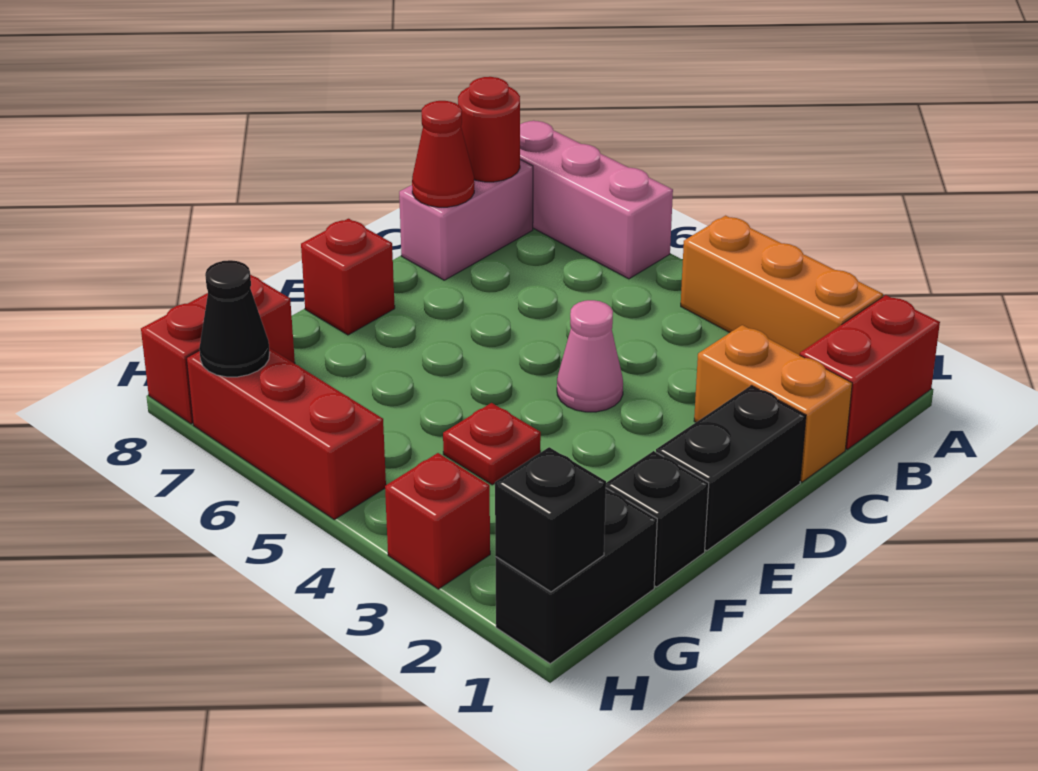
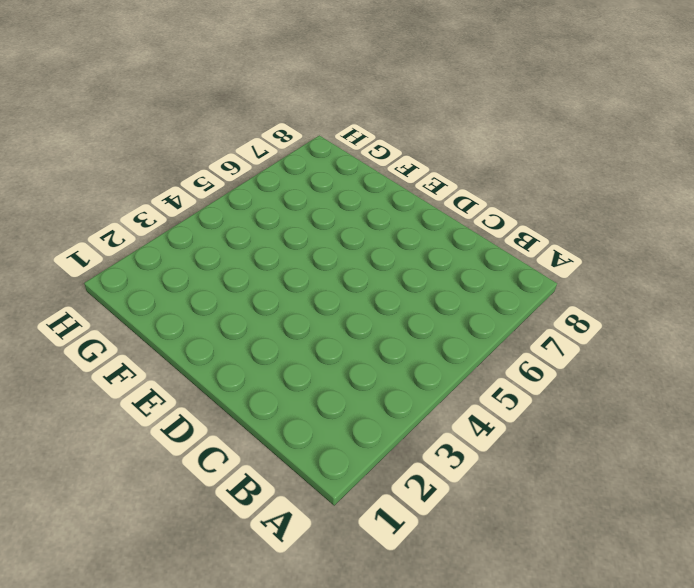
none -> red brick A1:B1 level 1
none -> orange brick A2:A4 level 1
none -> pink brick A6:A8 level 1

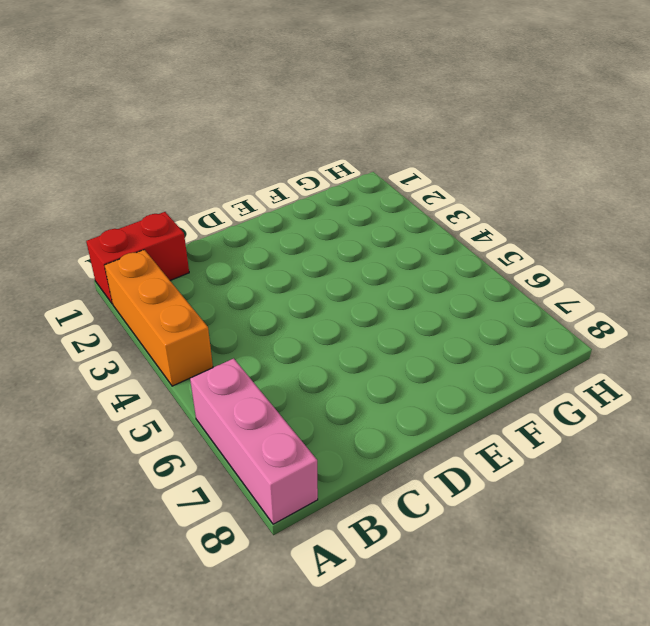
none -> pink brick B8:C8 level 1
none -> orange brick C1:C2 level 1
none -> black brick D1:E1 level 1

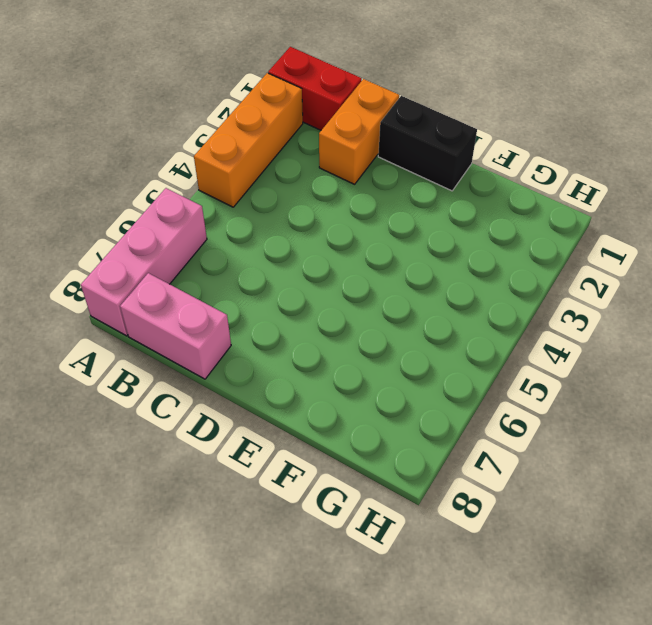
none -> pink cone D4 level 1
none -> red brick E8 level 1
none -> black brick F1 level 1

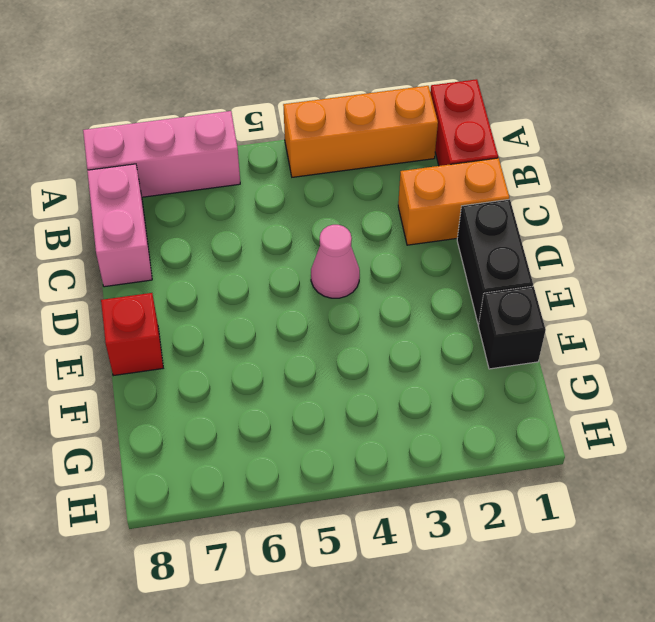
none -> red plate F4 level 1
none -> black brick G1:H1 level 1
none -> red brick G8:H8 level 1

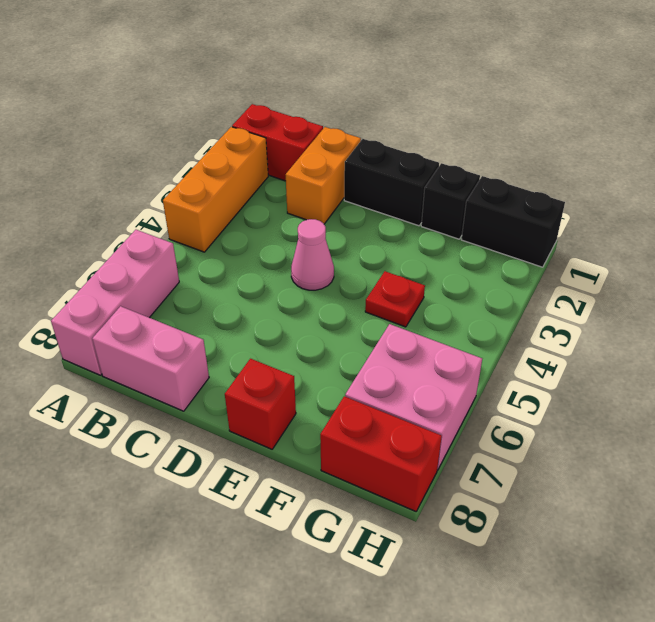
pink brick G6:H7 level 1 -> red brick H5:H7 level 1
none -> red brick H3 level 1
none -> red round brick B8 level 2
none -> red cone C8 level 2

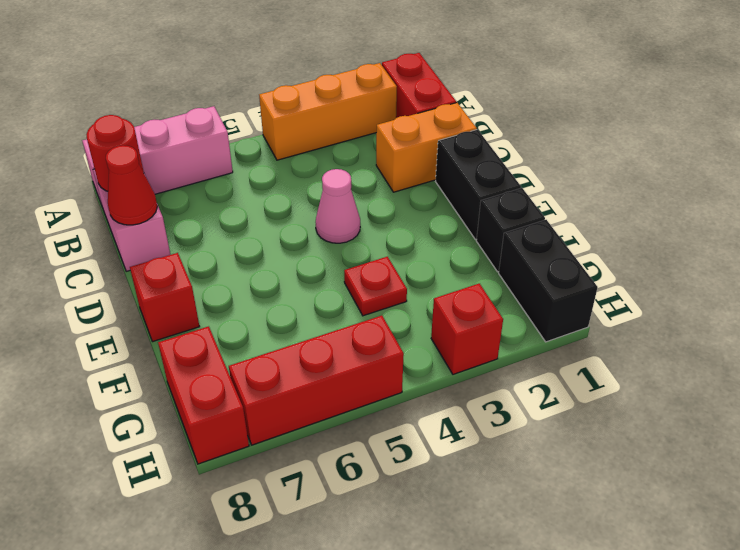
none -> black brick H1 level 2
none -> black cone H7 level 2

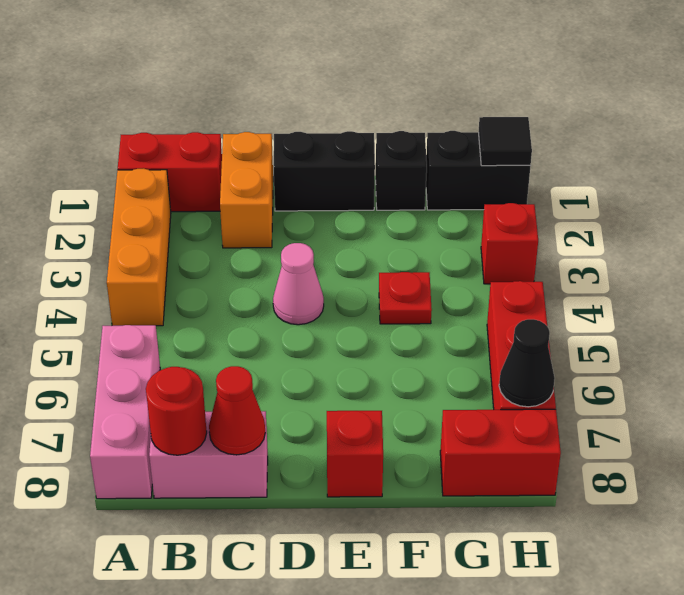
black tile H1 level 2 -> black brick H1 level 2

